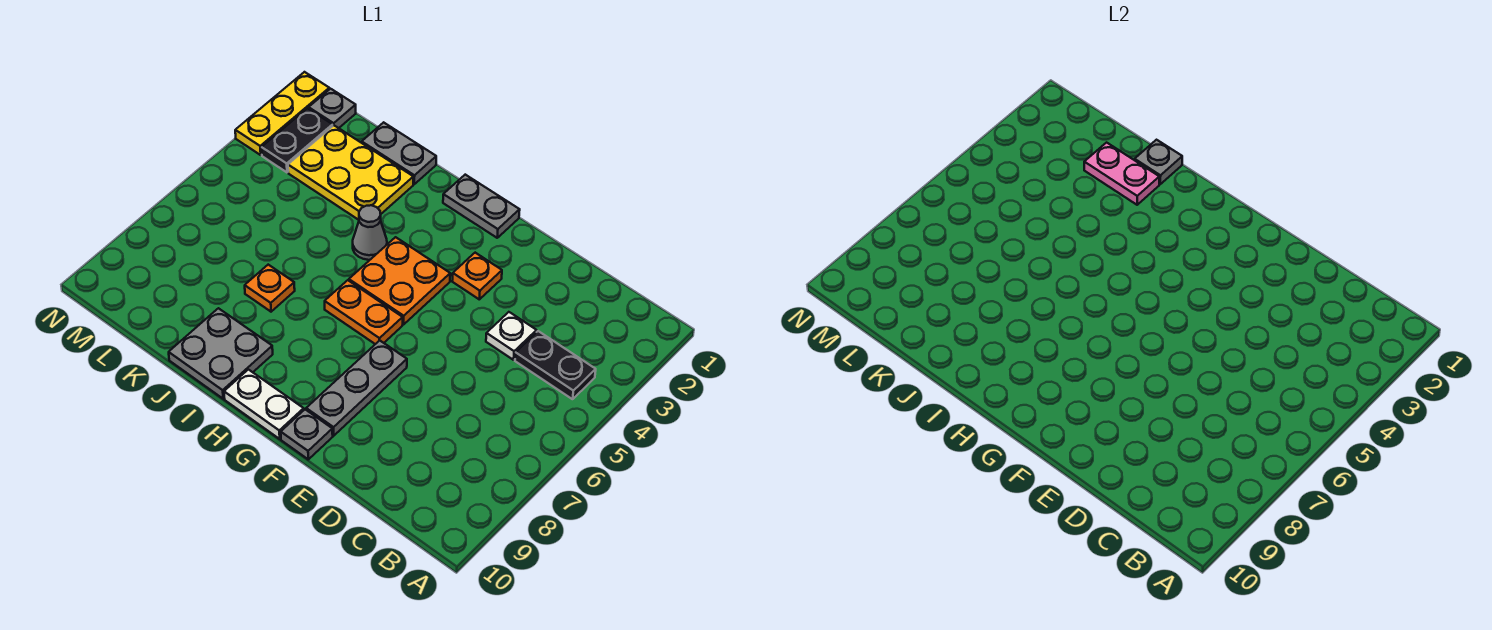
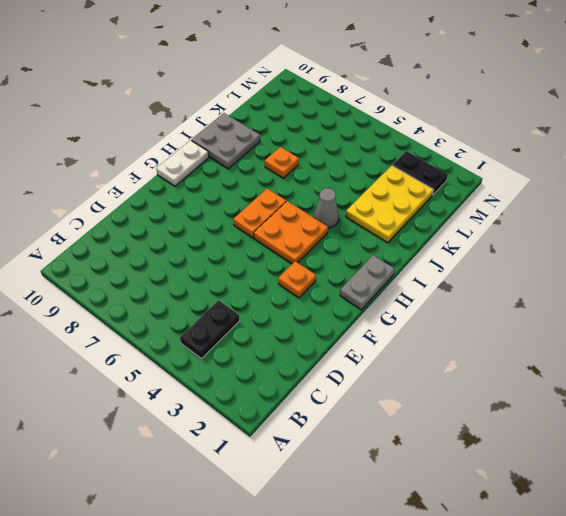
none -> white plate D4 level 1
none -> grey plate F7:F9 level 1
none -> grey plate F10 level 1

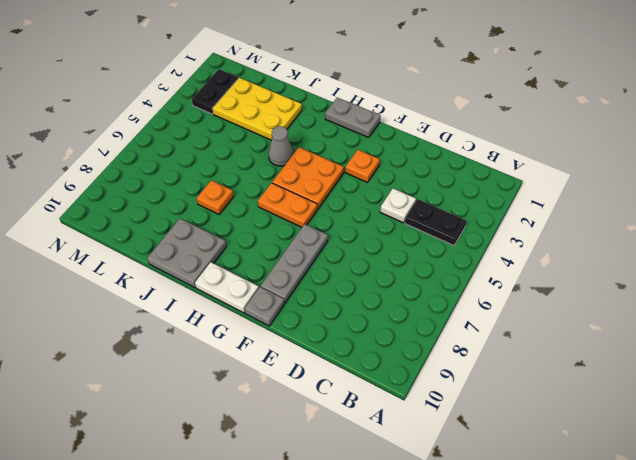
none -> grey plate J1:K1 level 1
none -> grey plate M1 level 1
none -> yellow plate N1:N3 level 1

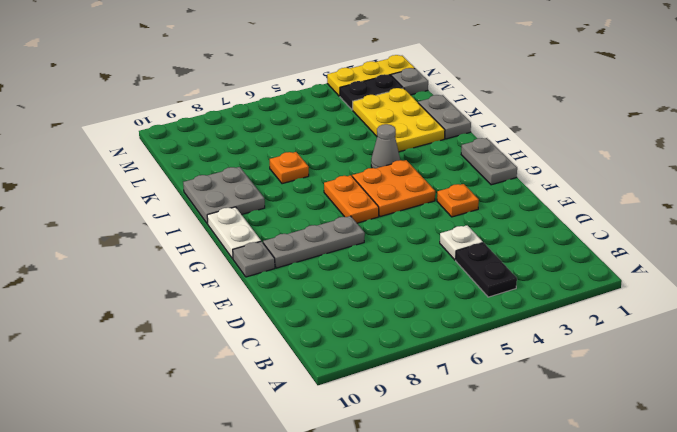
none -> grey plate J1 level 2
none -> pink plate J2:K2 level 2

